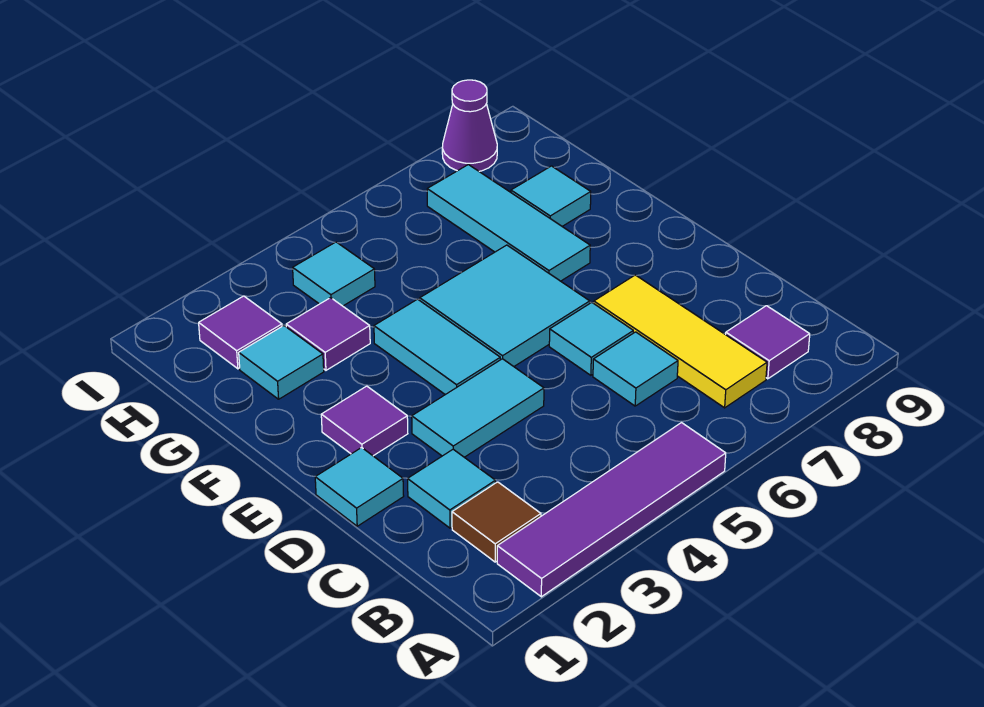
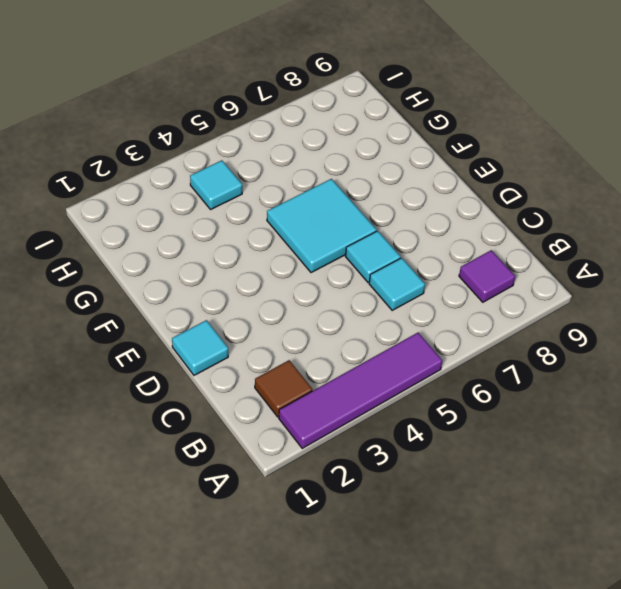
none -> yellow tile B7:D7 level 1
none -> cyan tile C2 level 1
none -> cyan tile D3:D4 level 1

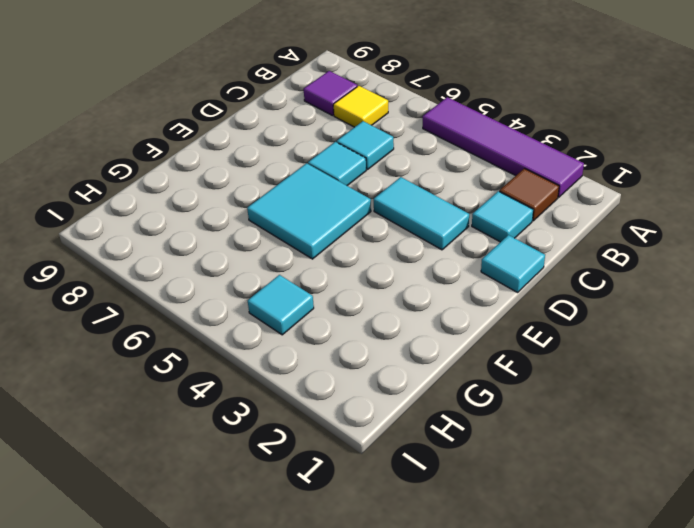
yellow tile B7 level 1 -> yellow tile B7:D7 level 1
none -> purple tile E2 level 1
none -> cyan tile E4:F4 level 1
none -> cyan tile F7:H7 level 1

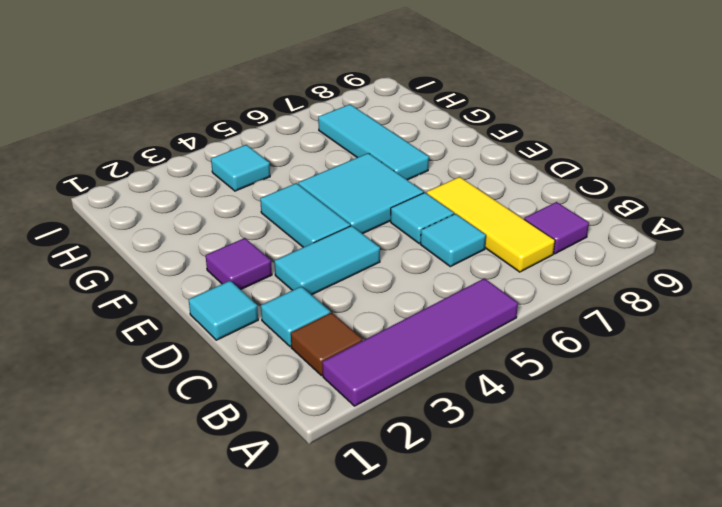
none -> cyan tile G2 level 1
none -> purple tile G3 level 1
none -> cyan tile G8 level 1

